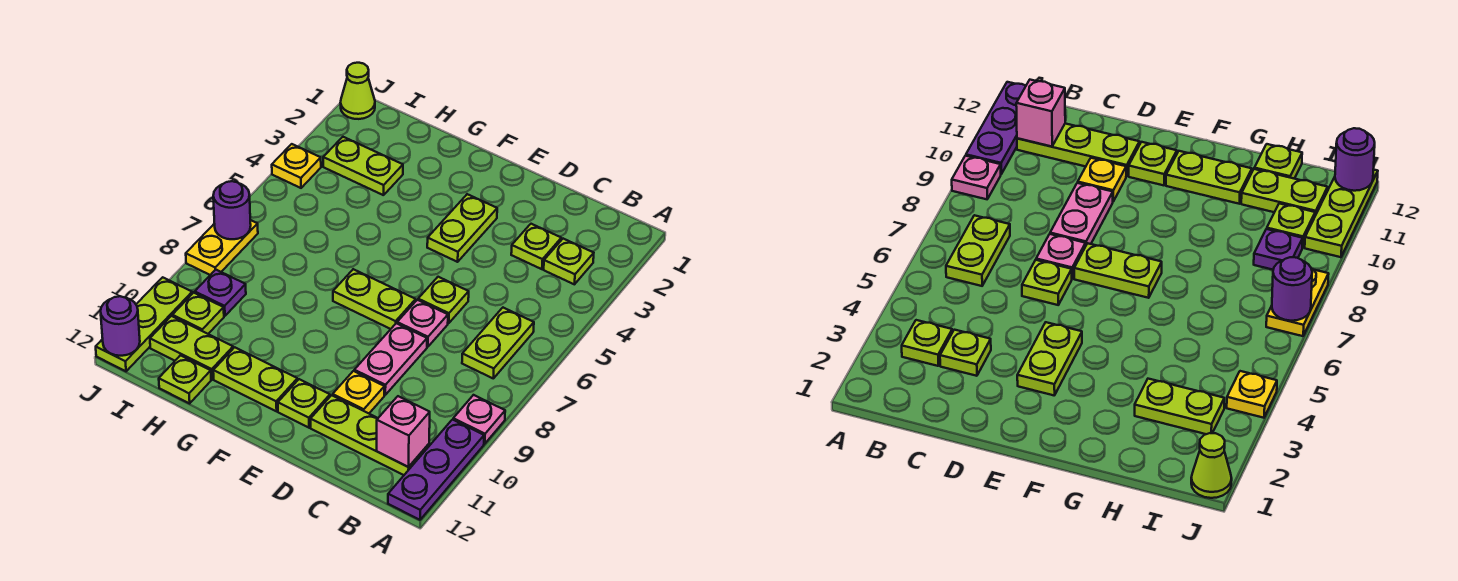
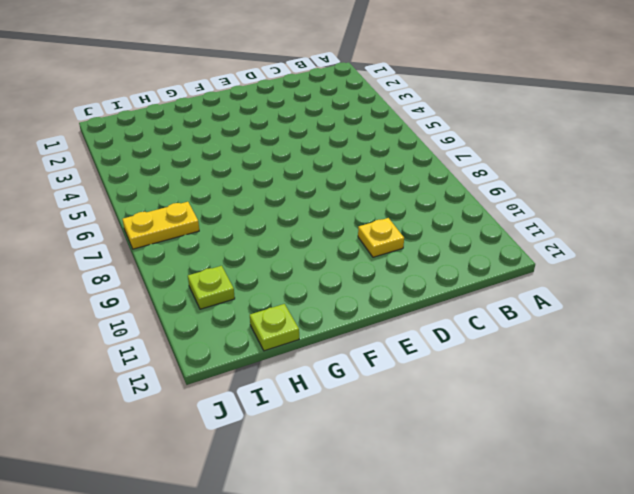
yellow plate I7:J7 level 1 -> yellow plate J7:J8 level 1
none -> pink plate A9 level 1
none -> purple plate A10:A12 level 1
none -> lime plate B3 level 1

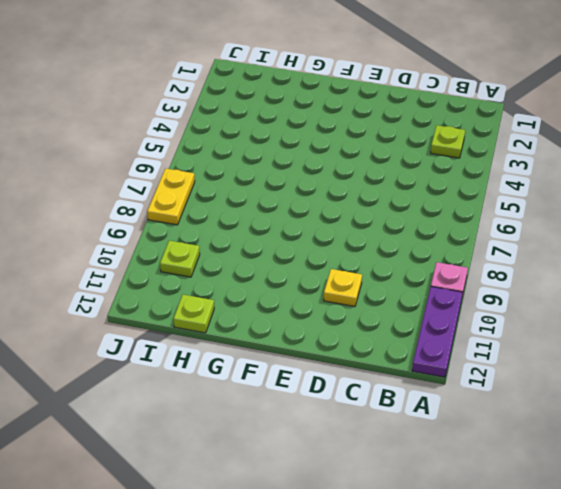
none -> lime plate B6:B7 level 1
none -> lime plate B11:D11 level 1
none -> lime plate C3 level 1

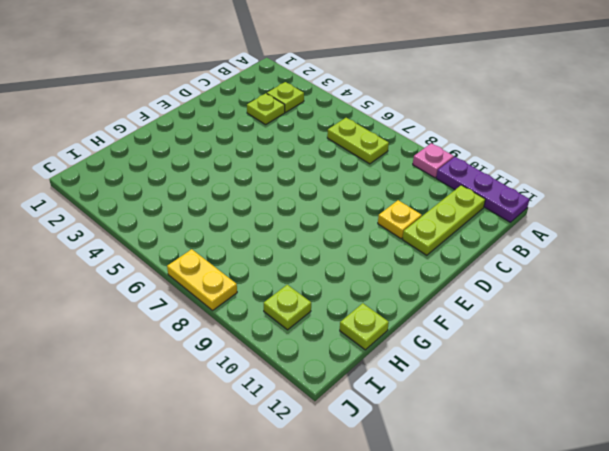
none -> lime plate D6 level 1
none -> pink plate D7 level 1
none -> pink plate D8:D9 level 1

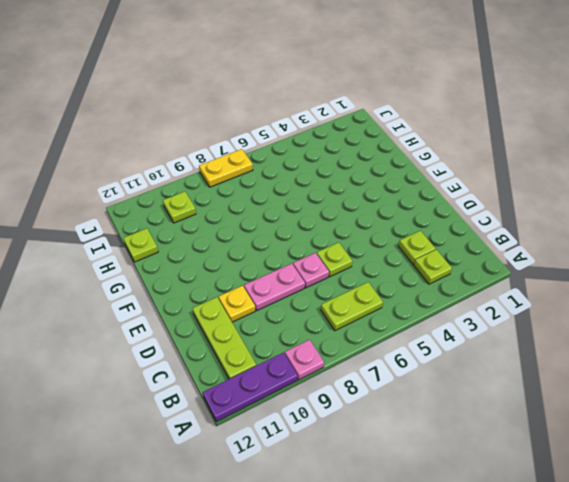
none -> lime plate E3:E4 level 1
none -> lime plate E7:F7 level 1
none -> lime plate E11 level 1

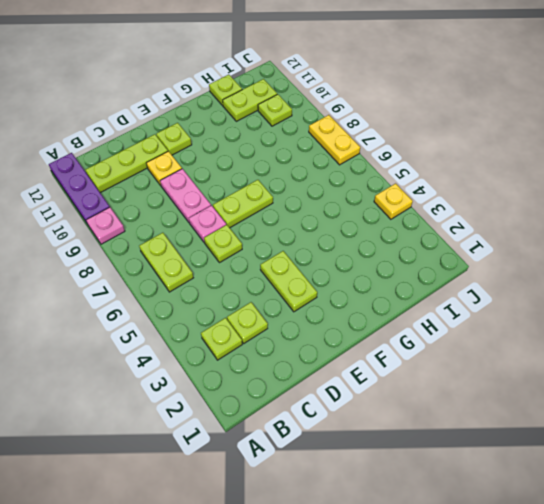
none -> lime plate F11:G11 level 1
none -> lime plate H3:I3 level 1
none -> purple plate I9 level 1

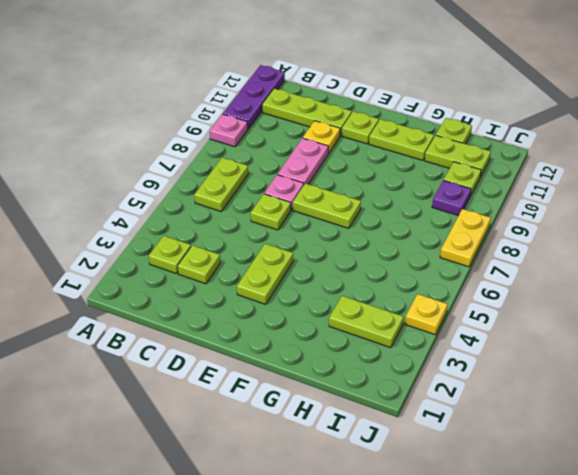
none -> lime cone J1 level 1
none -> lime plate J10:J12 level 1
none -> pink brick B11 level 2

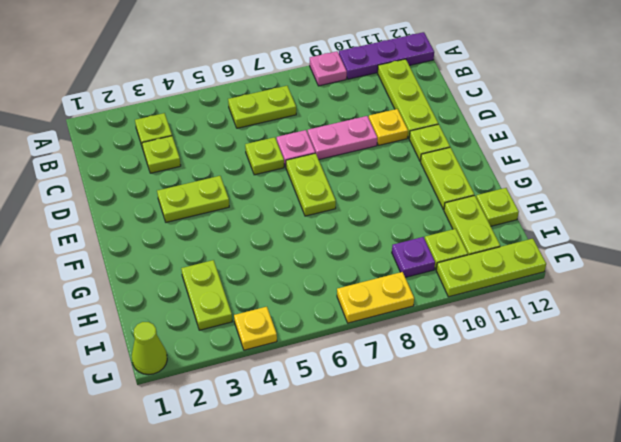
none -> pink brick B11 level 2
none -> purple round brick J7 level 2
none -> purple round brick J12 level 2

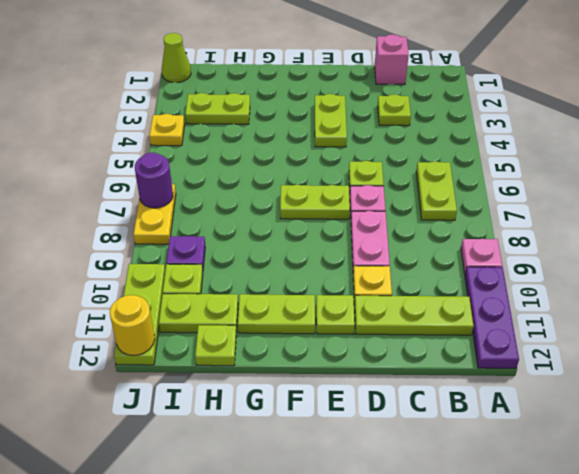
pink brick C1 level 1 -> pink brick B11 level 2
yellow round brick J12 level 2 -> purple round brick J12 level 2
none -> lime plate B3 level 1

